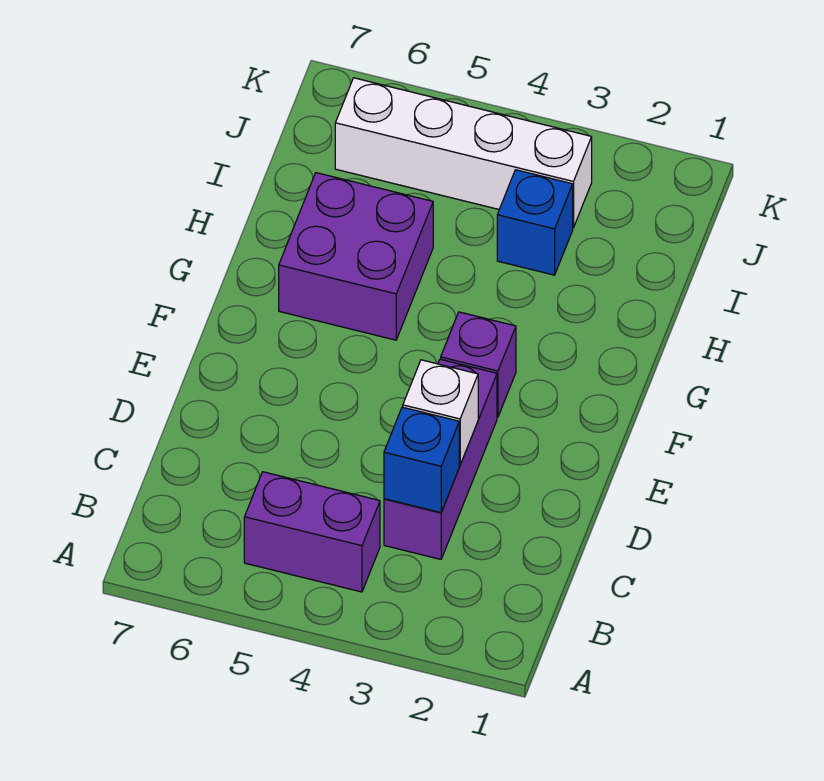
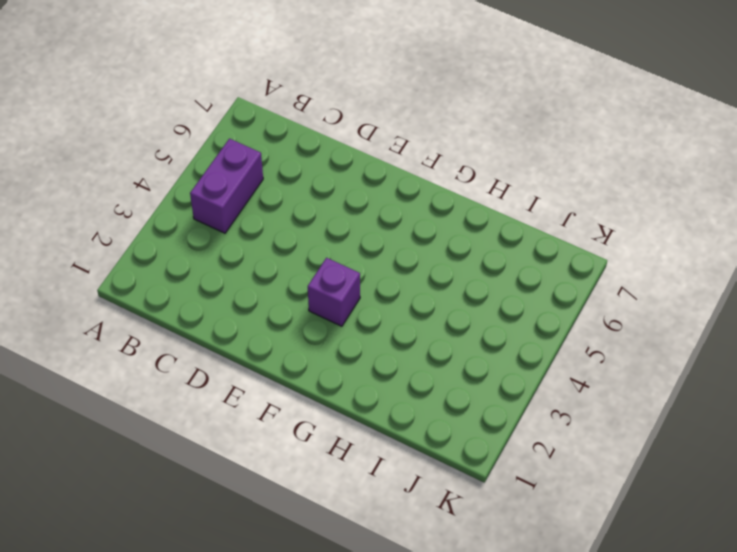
none -> purple brick C3:E3 level 1
none -> purple brick G5:H6 level 1

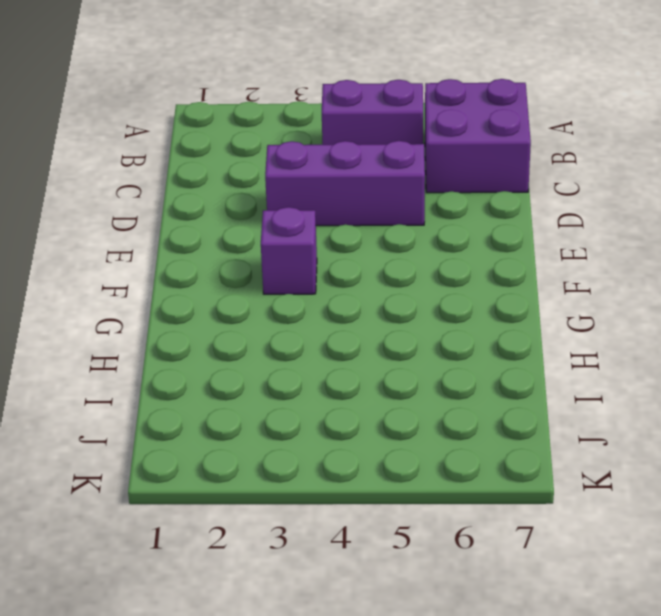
purple brick B6:C7 level 1 -> purple brick G5:H6 level 1
purple brick D3:D5 level 1 -> purple brick C3:E3 level 1
none -> blue brick I3 level 1
none -> white brick J3:J6 level 1

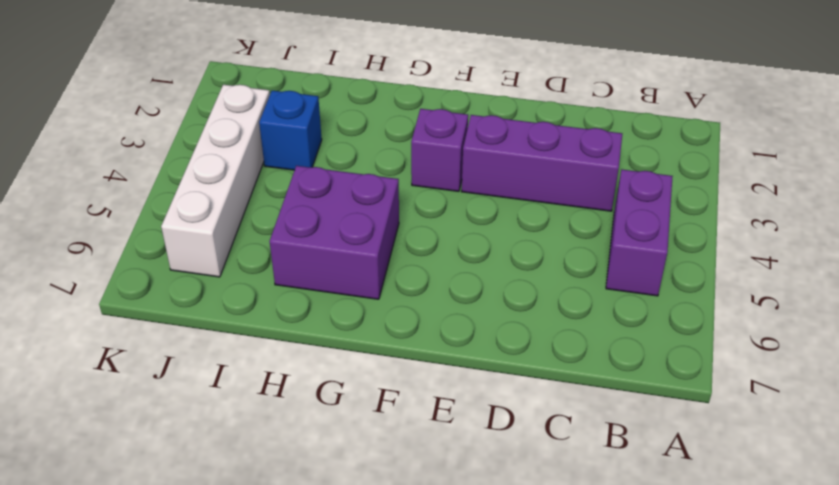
none -> blue brick C3 level 2
none -> white brick D3 level 2

